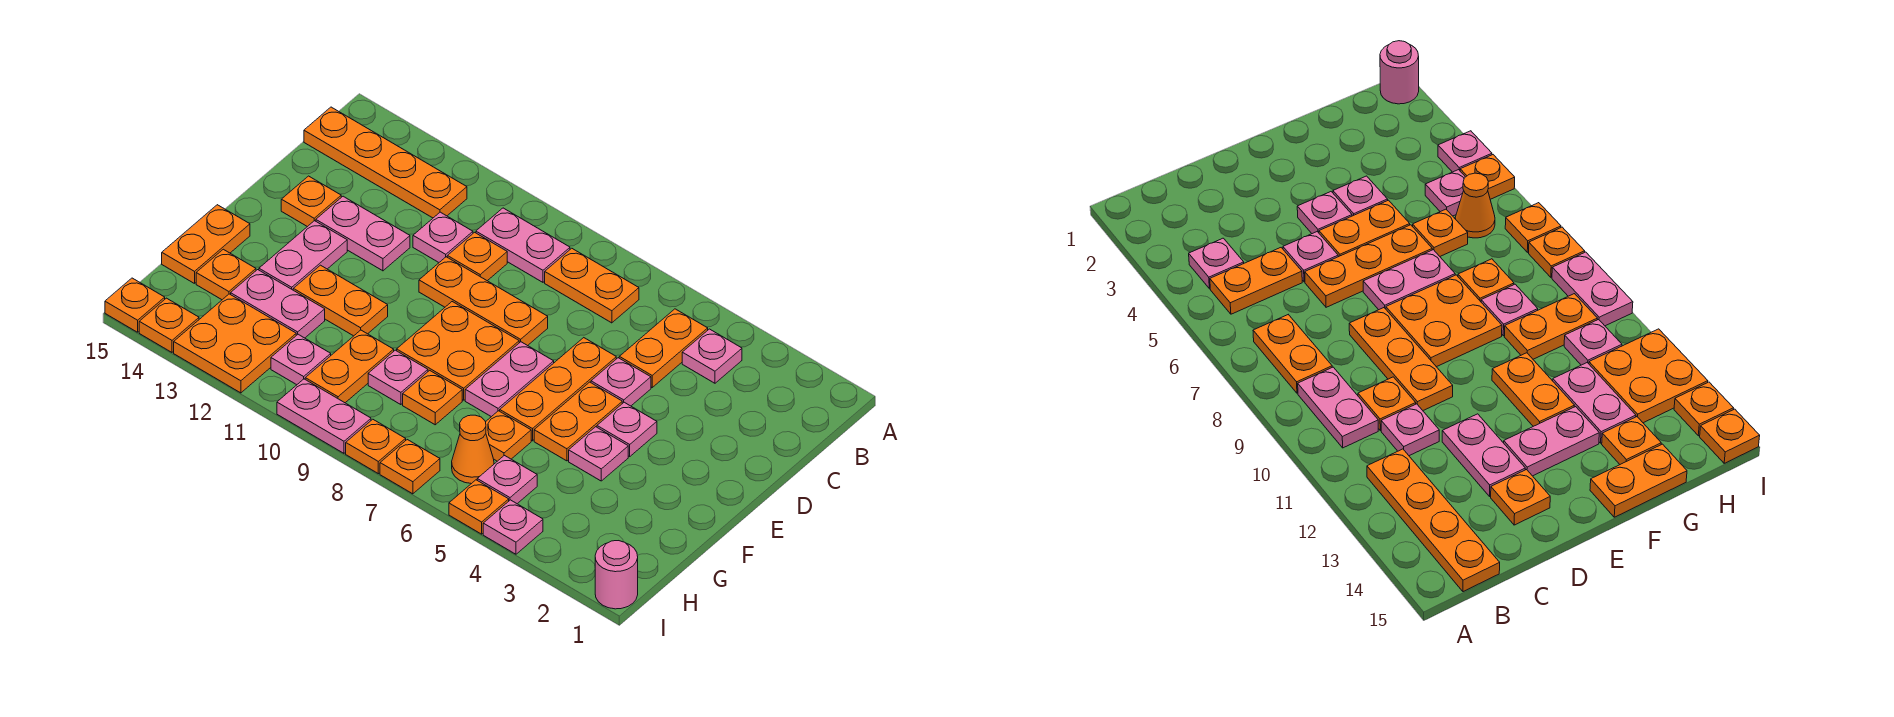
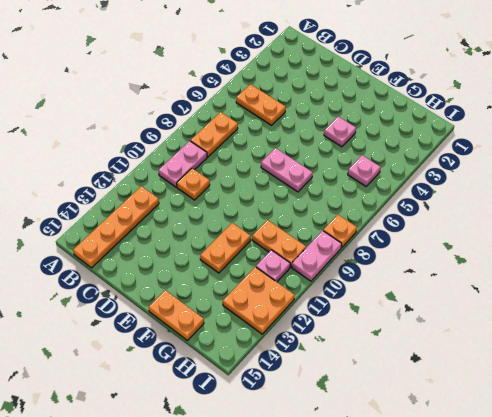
none -> pink plate B4 level 1
none -> pink plate C11 level 1
none -> pink plate D5 level 1
none -> orange plate D6:F6 level 1

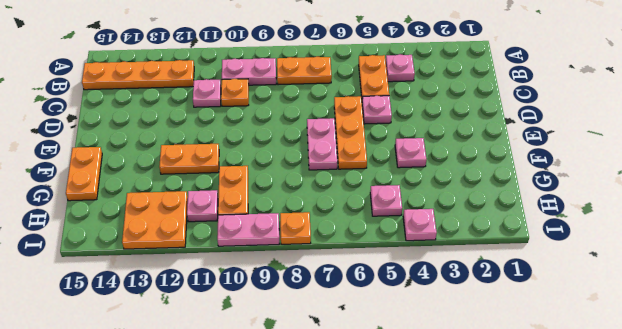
none -> orange plate D8:D10 level 1
none -> pink plate D12:D13 level 1
none -> orange plate D14 level 1
none -> pink plate E4 level 1

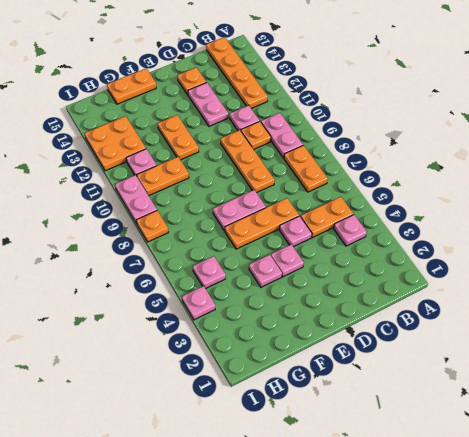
none -> orange plate E5:F5 level 1
none -> orange plate E8:F9 level 1
none -> pink plate E13:F13 level 1
none -> orange plate G6 level 1

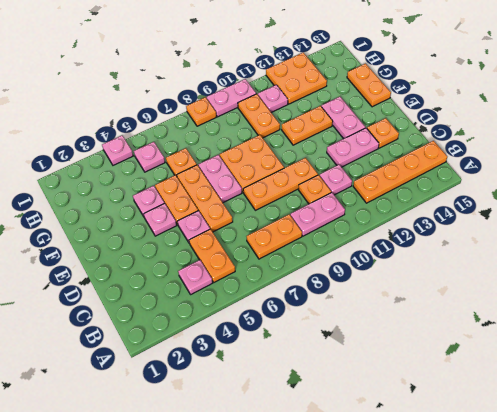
none -> orange plate G8 level 1
none -> pink plate G9 level 1
none -> pink plate G12:G13 level 1
none -> orange plate G14 level 1

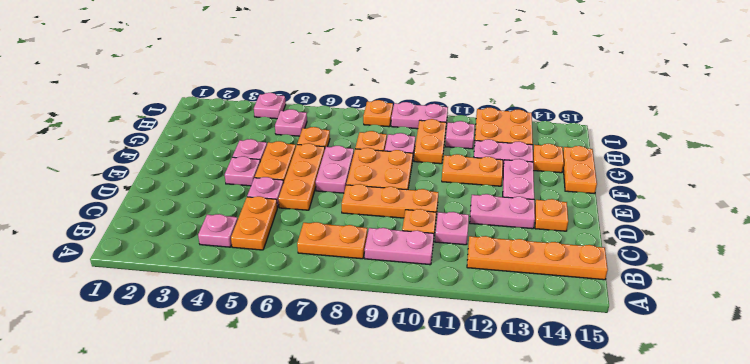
none -> orange cone H6 level 1
none -> pink round brick I1 level 1
none -> orange plate I5 level 1
none -> orange plate I7 level 1

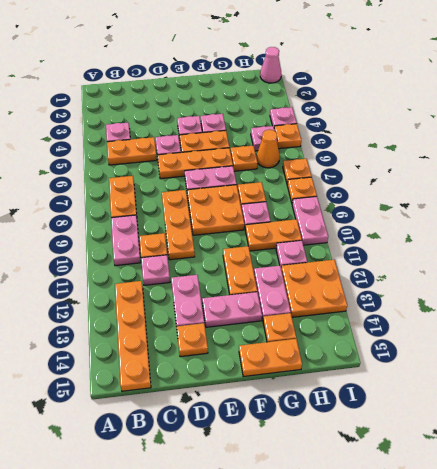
pink cone I1 level 1 -> pink round brick I1 level 1
none -> orange plate I14 level 1
none -> orange plate I15 level 1

